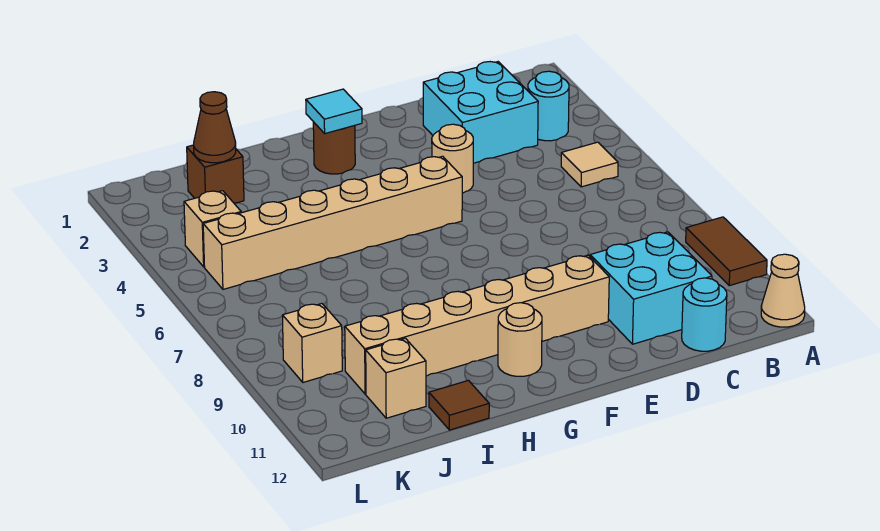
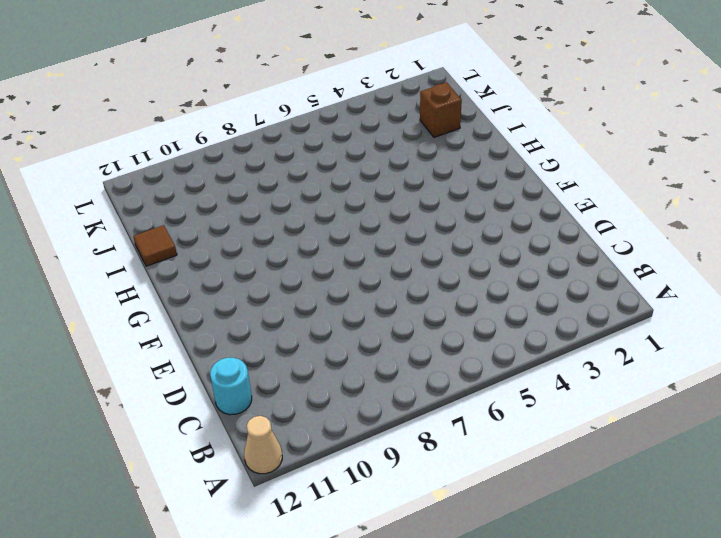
none -> brown tile A9:A10 level 1
none -> cyan round brick B3 level 1
none -> tan tile B5 level 1

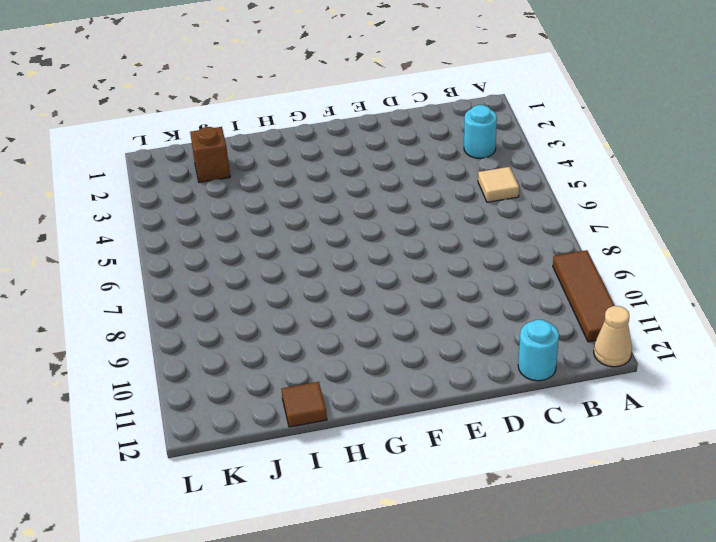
brown tile A9:A11 level 1 -> brown tile A9:A10 level 1
none -> cyan brick C2:D3 level 1
none -> cyan brick C10:D11 level 1
none -> tan round brick E4 level 1

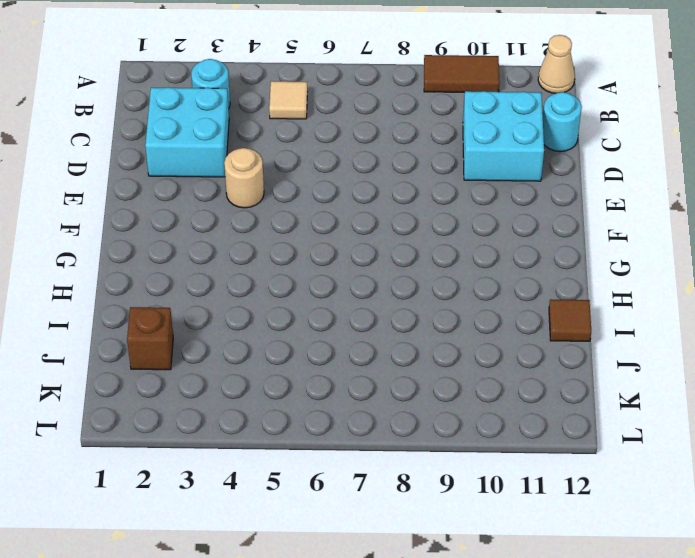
none -> tan brick E10:J10 level 1
none -> tan brick F5:K5 level 1
none -> brown round brick G2 level 1

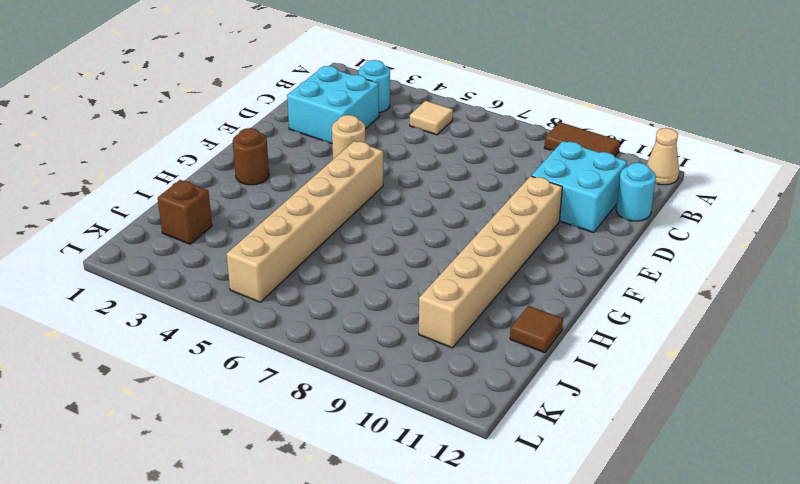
none -> tan round brick G11 level 1
none -> tan brick J11 level 1
none -> tan brick K4 level 1

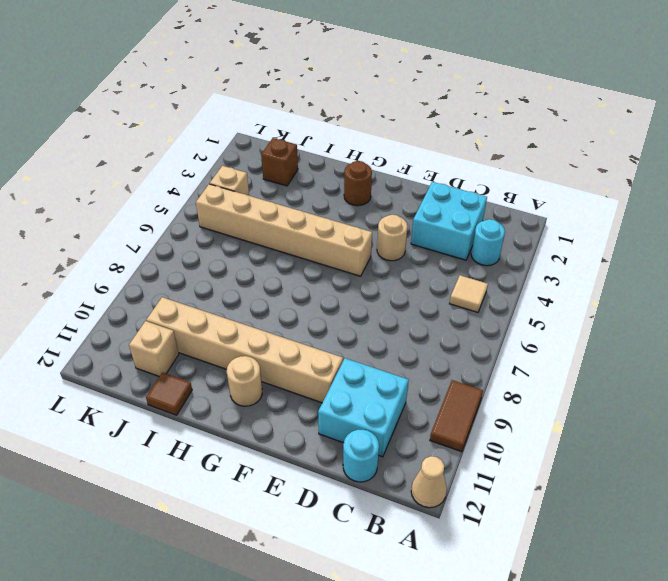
none -> tan brick K9 level 1
none -> cyan tile G2 level 2
none -> brown cone J2 level 2

